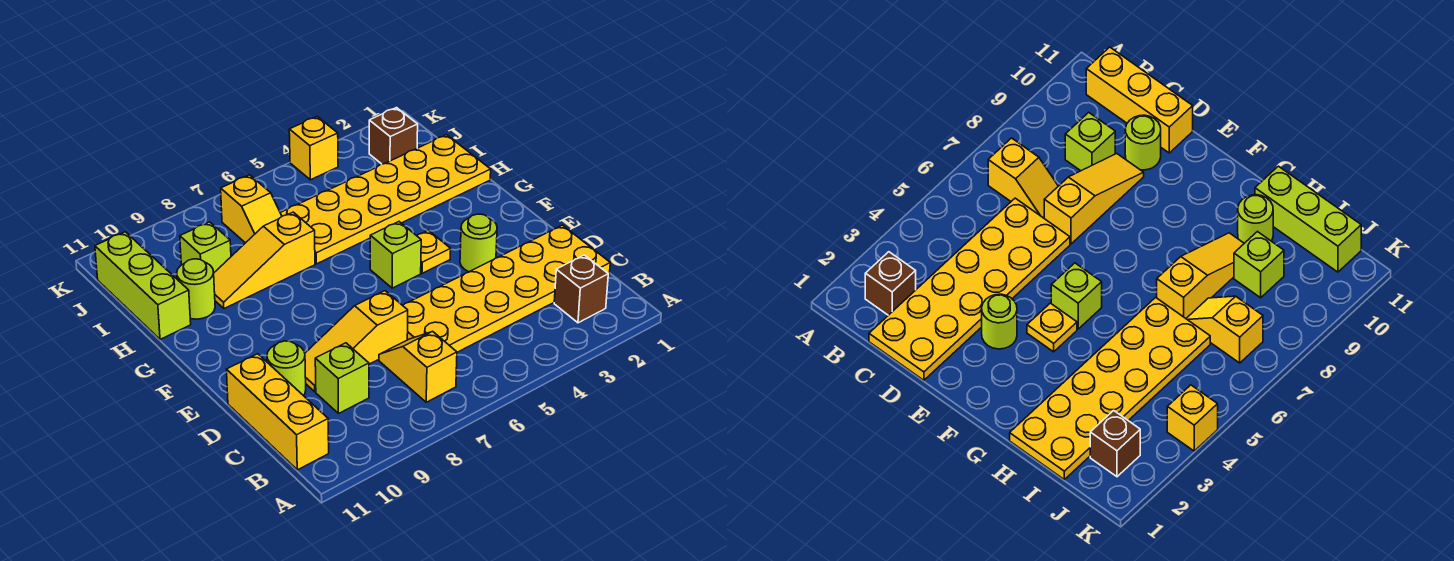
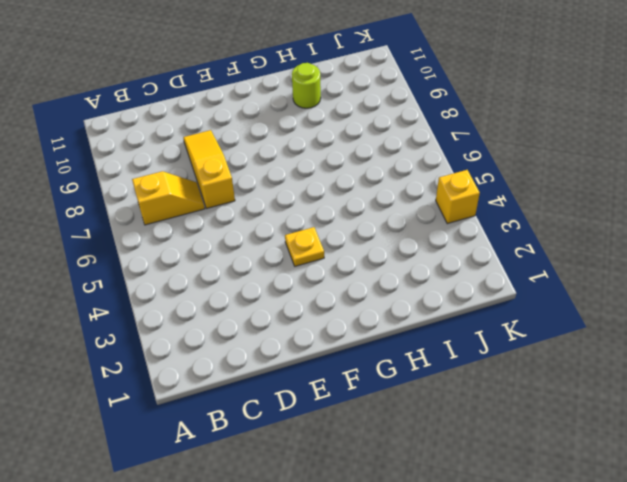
none -> brown brick B2 level 1
none -> yellow brick B11:D11 level 1
none -> yellow plate C1:D6 level 1

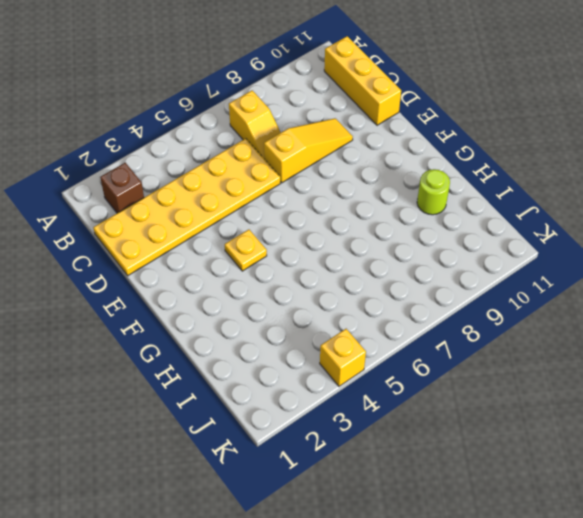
none -> lime brick C9 level 1
none -> lime round brick D10 level 1
none -> lime round brick E3 level 1

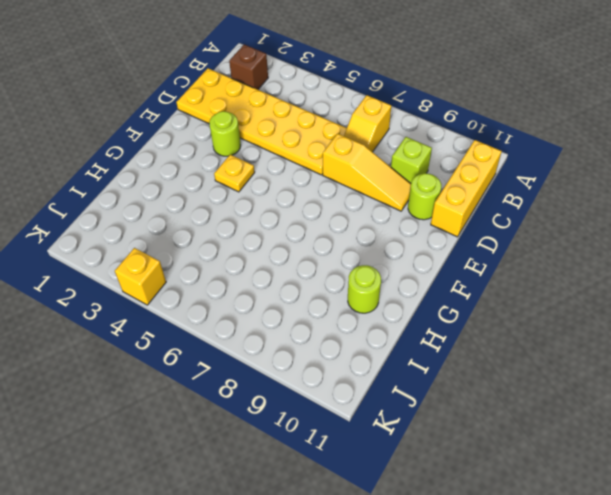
none -> lime brick F5 level 1
none -> yellow plate H1:I6 level 1
none -> yellow slope H7:H9 level 1 top 7

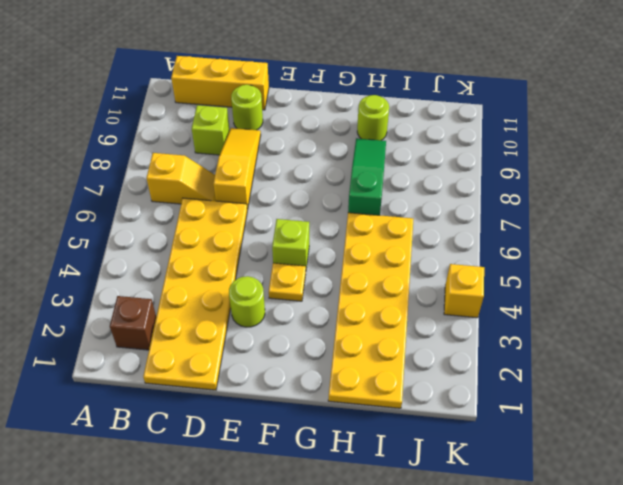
green slope H7:H9 level 1 top 7 -> yellow slope H7:H9 level 1 top 7
none -> lime brick H11:J11 level 1
none -> yellow slope I7:J7 level 1 top J
none -> lime brick I9 level 1

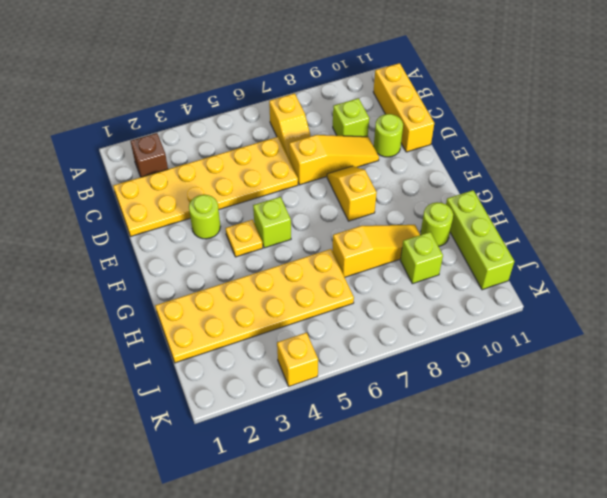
yellow slope E8:F8 level 1 top F -> yellow slope I7:J7 level 1 top J
none -> brown brick J2 level 1

